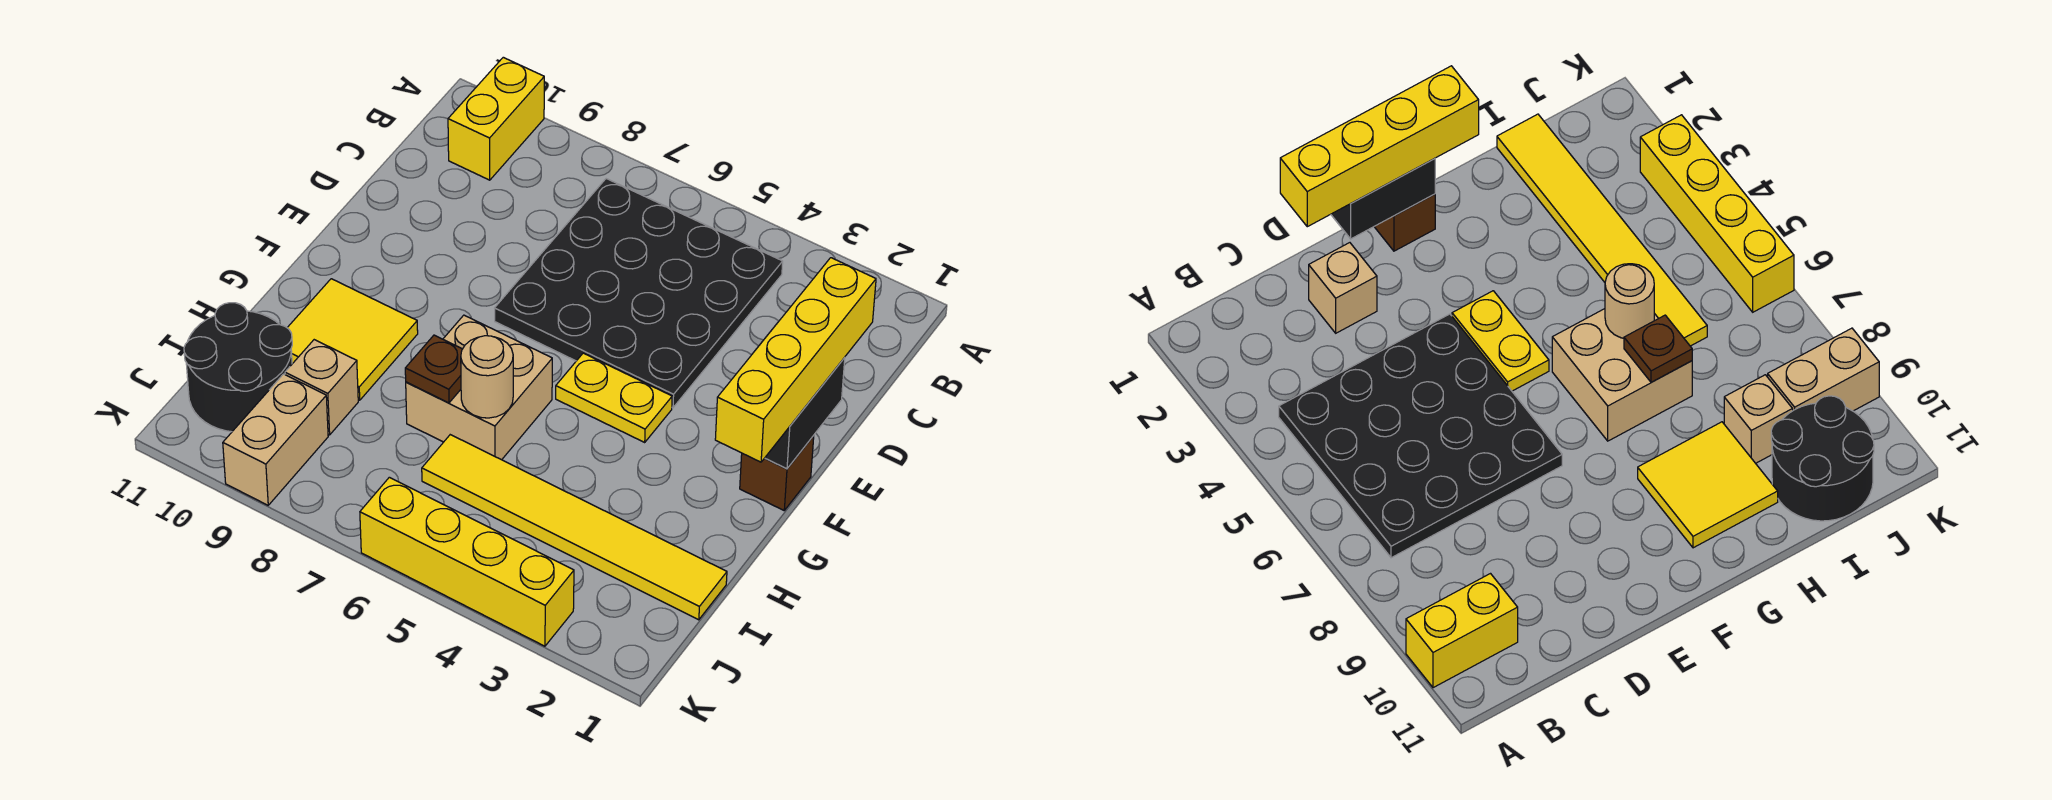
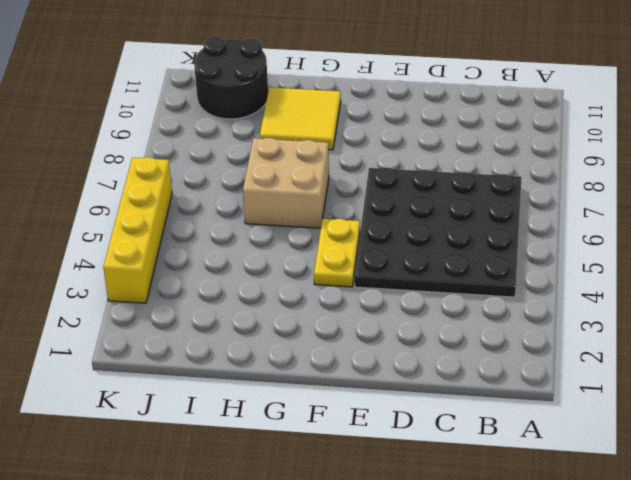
none -> yellow brick A10:B10 level 1
none -> tan brick D2 level 1
none -> brown brick F1 level 1

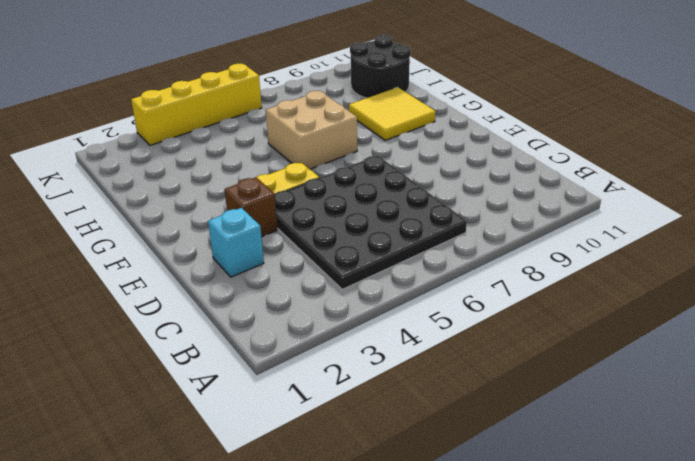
cyan brick D2 level 1 -> tan brick D2 level 1
brown brick E3 level 1 -> brown brick F1 level 1
none -> yellow brick A10:B10 level 1
none -> yellow tile I1:I6 level 1
none -> tan brick I9 level 1

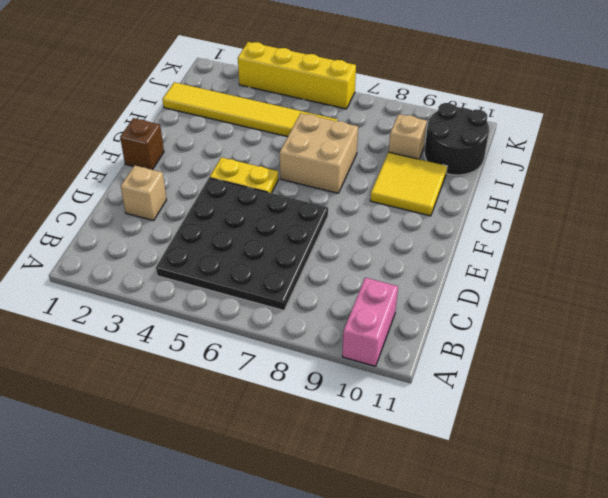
pink brick A10:B10 level 1 -> yellow brick A10:B10 level 1
none -> tan brick J9:K9 level 1
none -> black brick E1:F1 level 2
none -> tan round brick H6 level 2

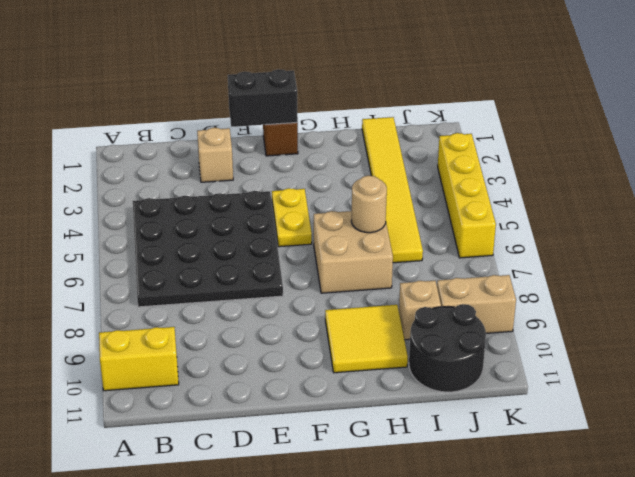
none -> brown plate H7 level 2
none -> yellow brick D1:G1 level 3

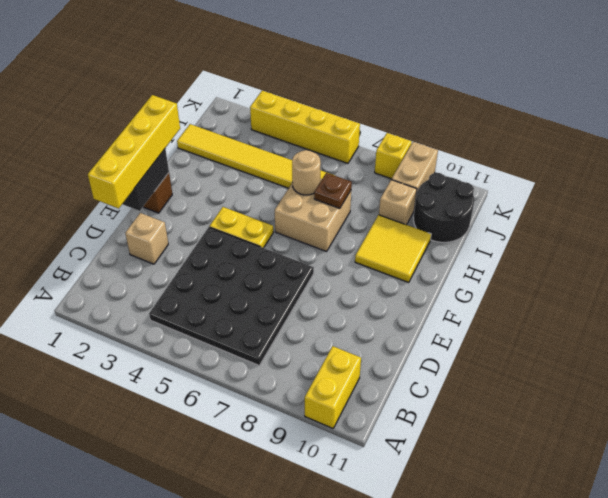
yellow brick K8 level 1 -> none

